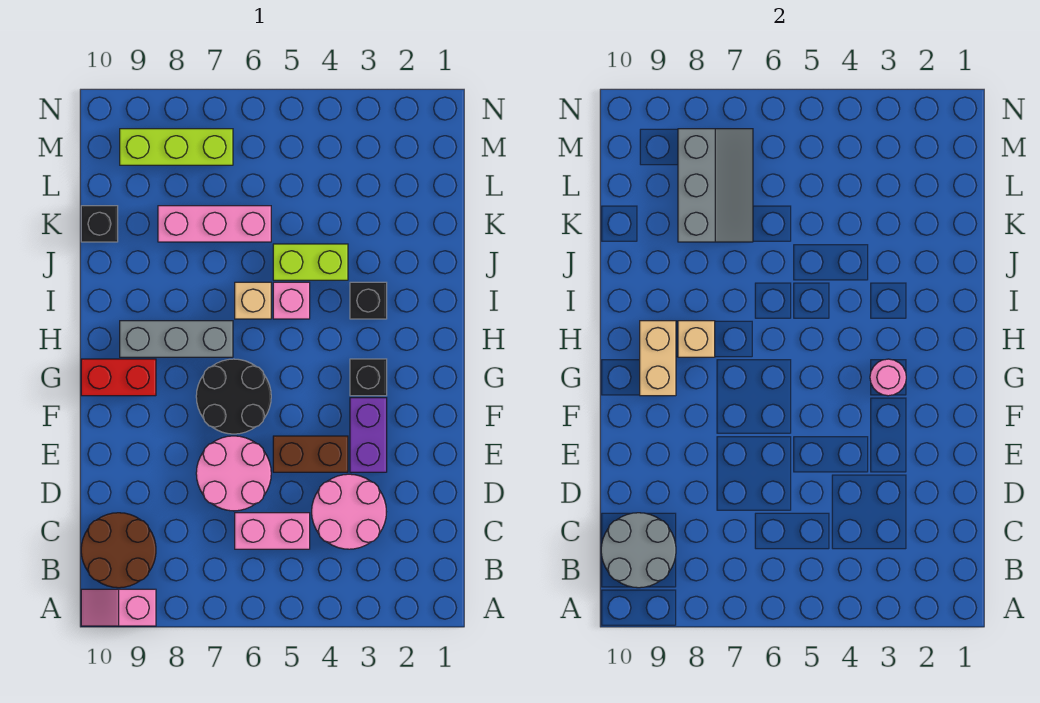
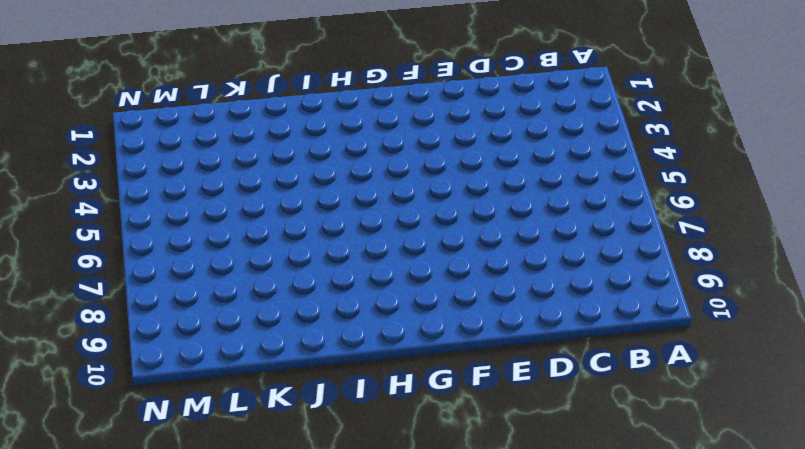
none -> pink slope A9:A10 level 1 top 9
none -> brown round brick B9:C10 level 1
none -> pink round brick C3:D4 level 1

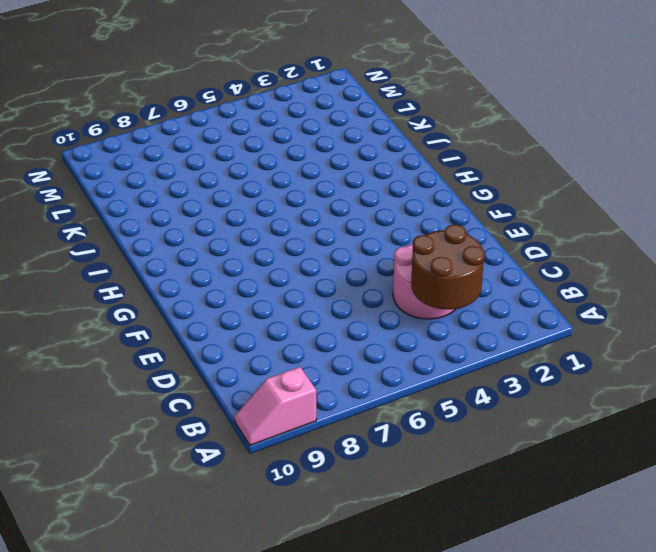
brown round brick B3:C4 level 2 -> brown round brick B9:C10 level 1
none -> pink brick C5:C6 level 1
none -> pink round brick D6:E7 level 1
none -> purple brick E3:F3 level 1

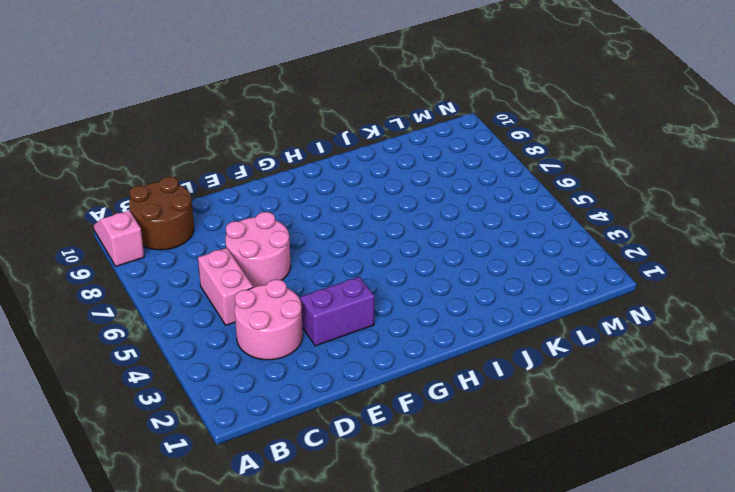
none -> brown brick E4:E5 level 1
none -> black round brick F6:G7 level 1
none -> black brick G3 level 1

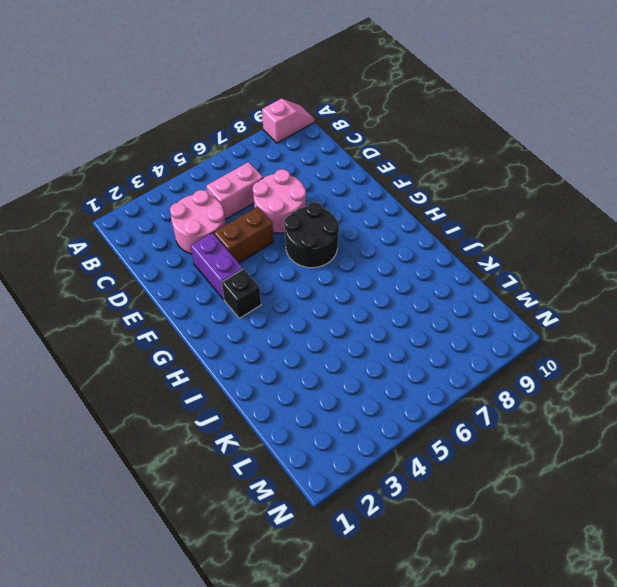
none -> brown round brick B9:C10 level 1
none -> red brick G9:G10 level 1
none -> grey brick H7:H9 level 1

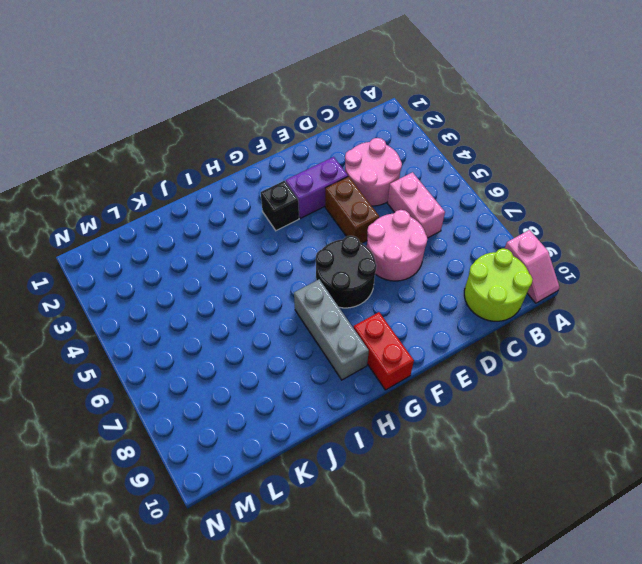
lime round brick B9:C10 level 1 -> brown round brick B9:C10 level 1
none -> black brick I3 level 1
none -> pink brick I5 level 1
none -> tan brick I6 level 1

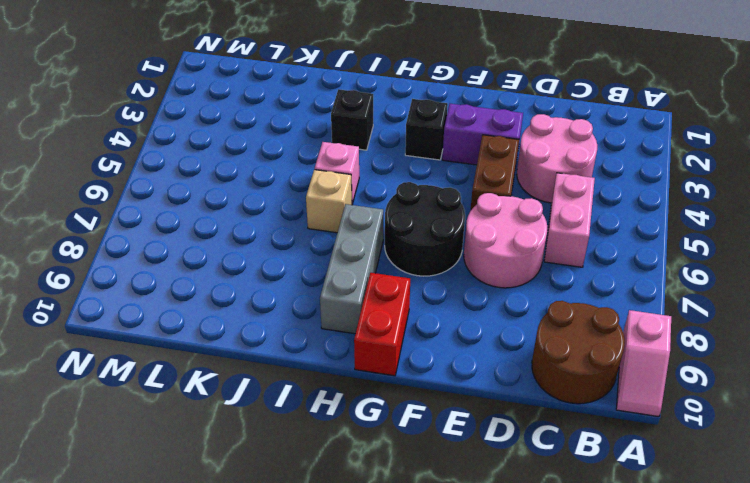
none -> lime brick J4:J5 level 1
none -> pink brick K6:K8 level 1
none -> black brick K10 level 1

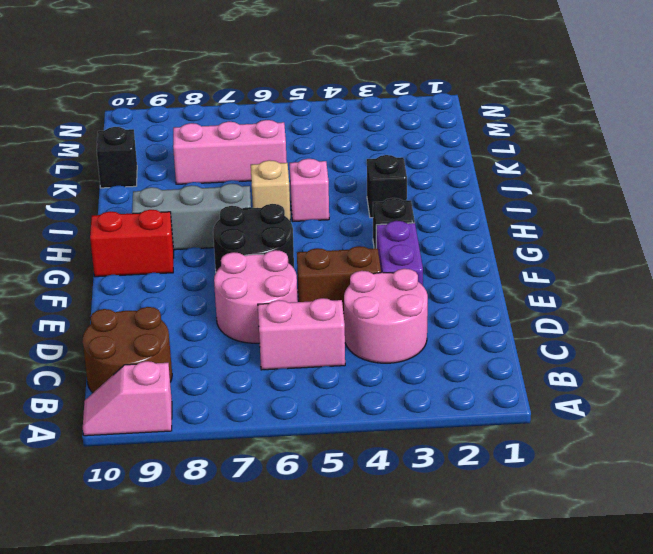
none -> lime brick J4:J5 level 1
none -> lime brick M7:M9 level 1
none -> grey round brick B9:C10 level 2

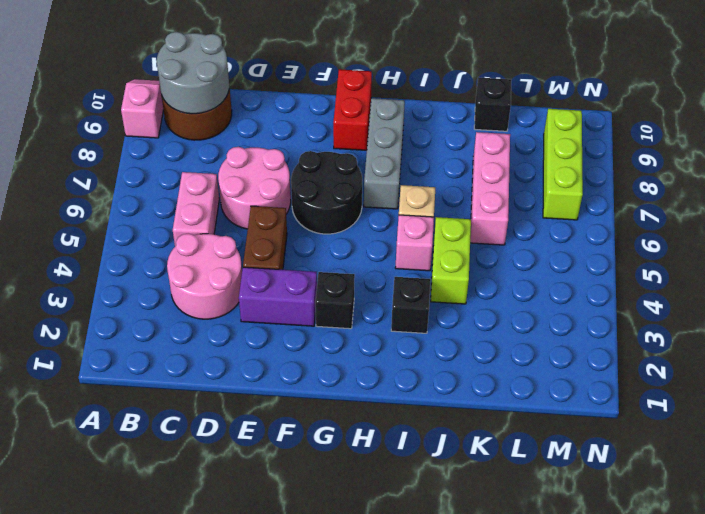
none -> pink round brick G3 level 2
none -> tan brick G9:H9 level 2
none -> tan brick H8 level 2

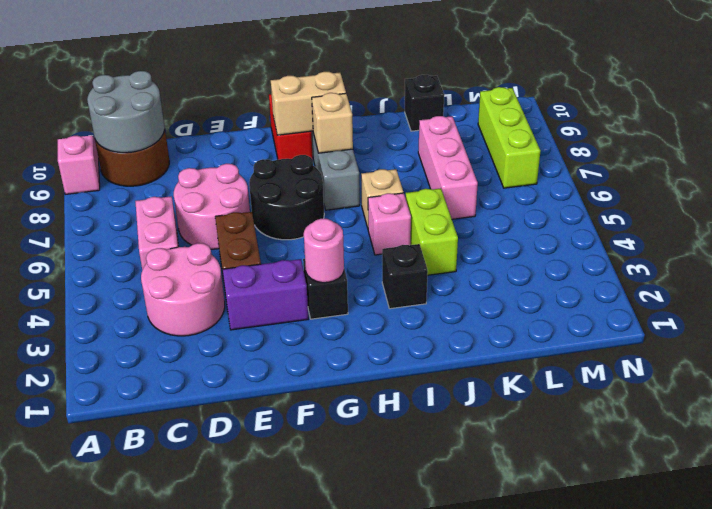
none -> grey slope K7:M8 level 2 top 8

